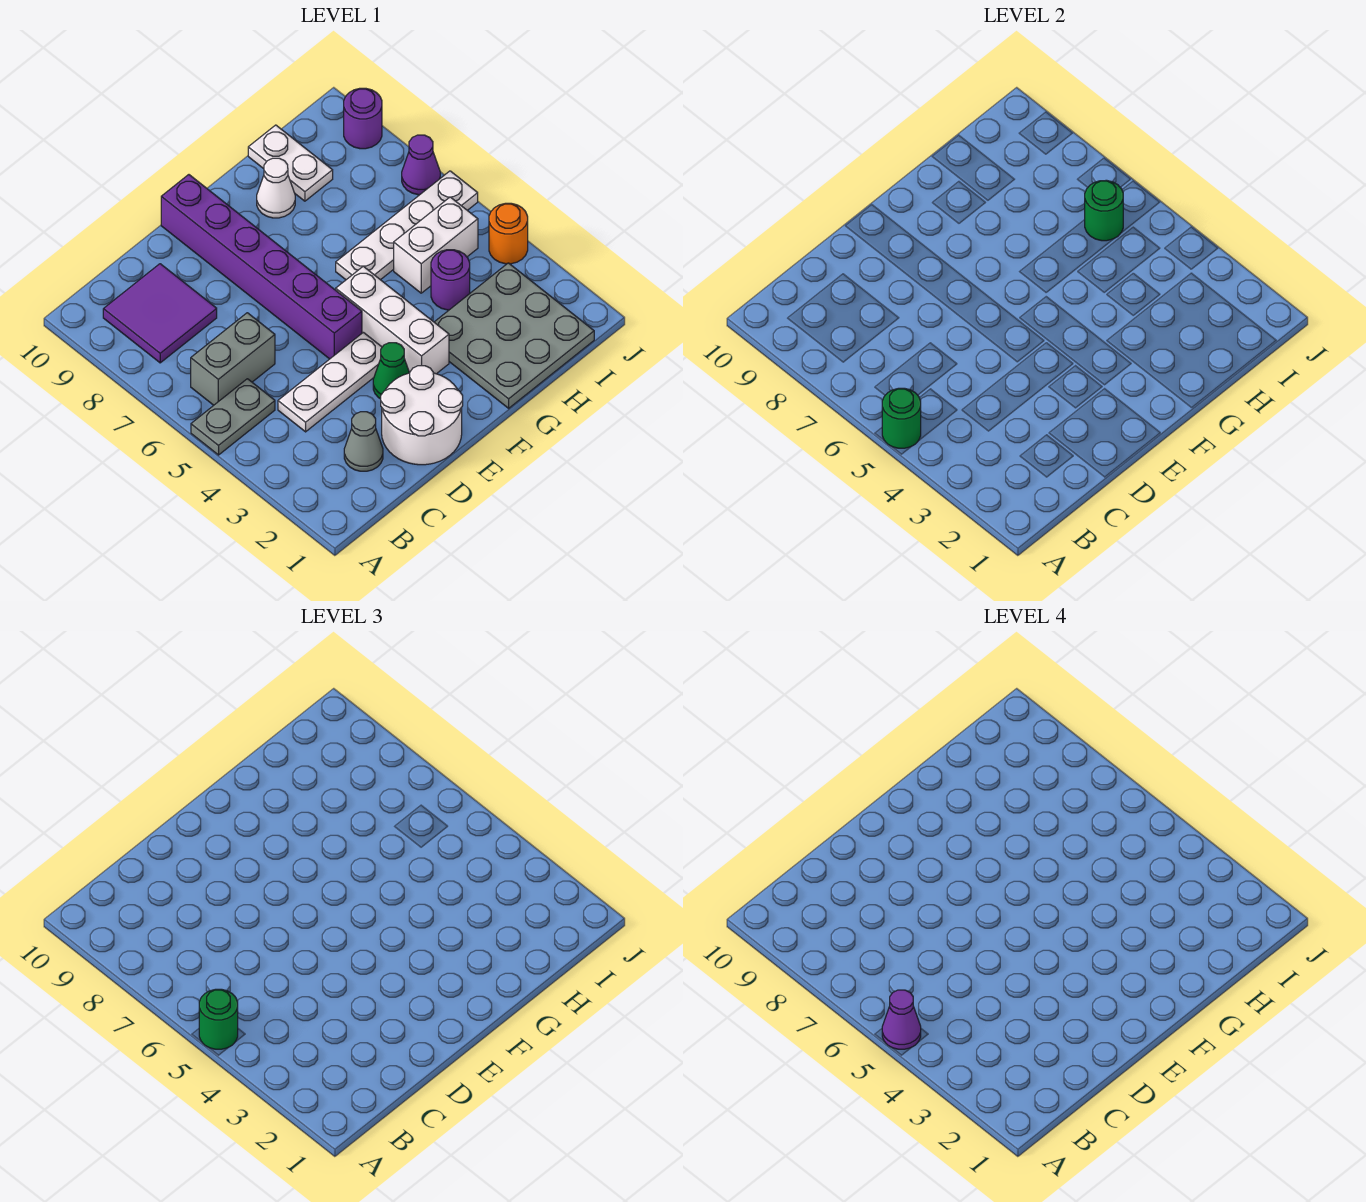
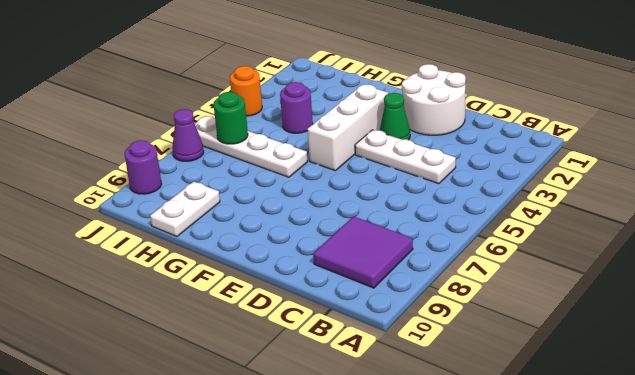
none -> grey plate A5:B5 level 1
none -> grey brick B6:C6 level 1
none -> grey cone C2 level 1

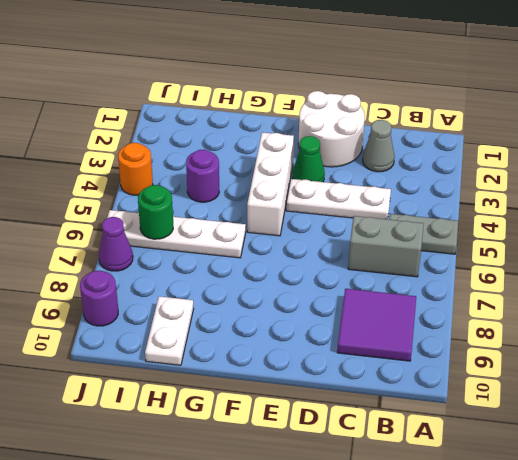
none -> purple brick E5:E10 level 1
none -> grey plate G1:I3 level 1
none -> white cone G9 level 1

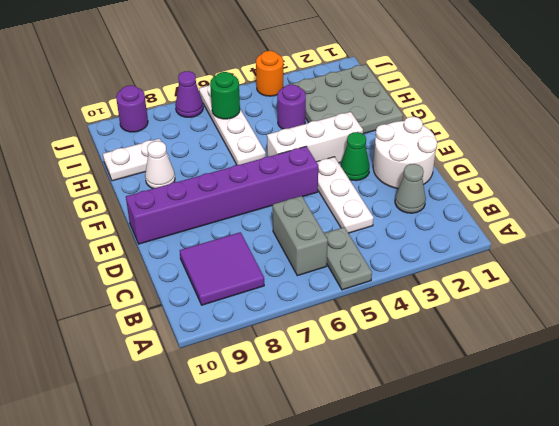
none -> white brick H5:I5 level 1
none -> green round brick A5 level 2
none -> green round brick A5 level 3

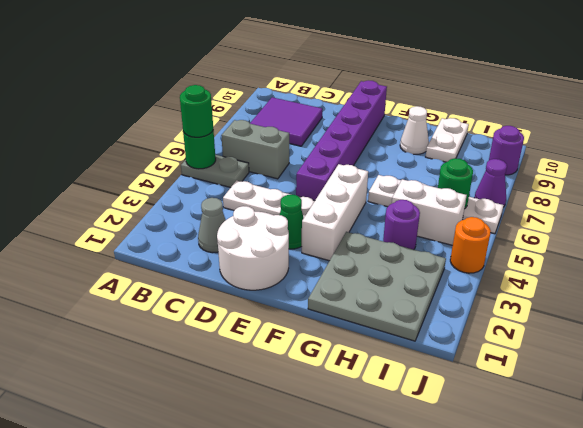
none -> purple cone A5 level 4

